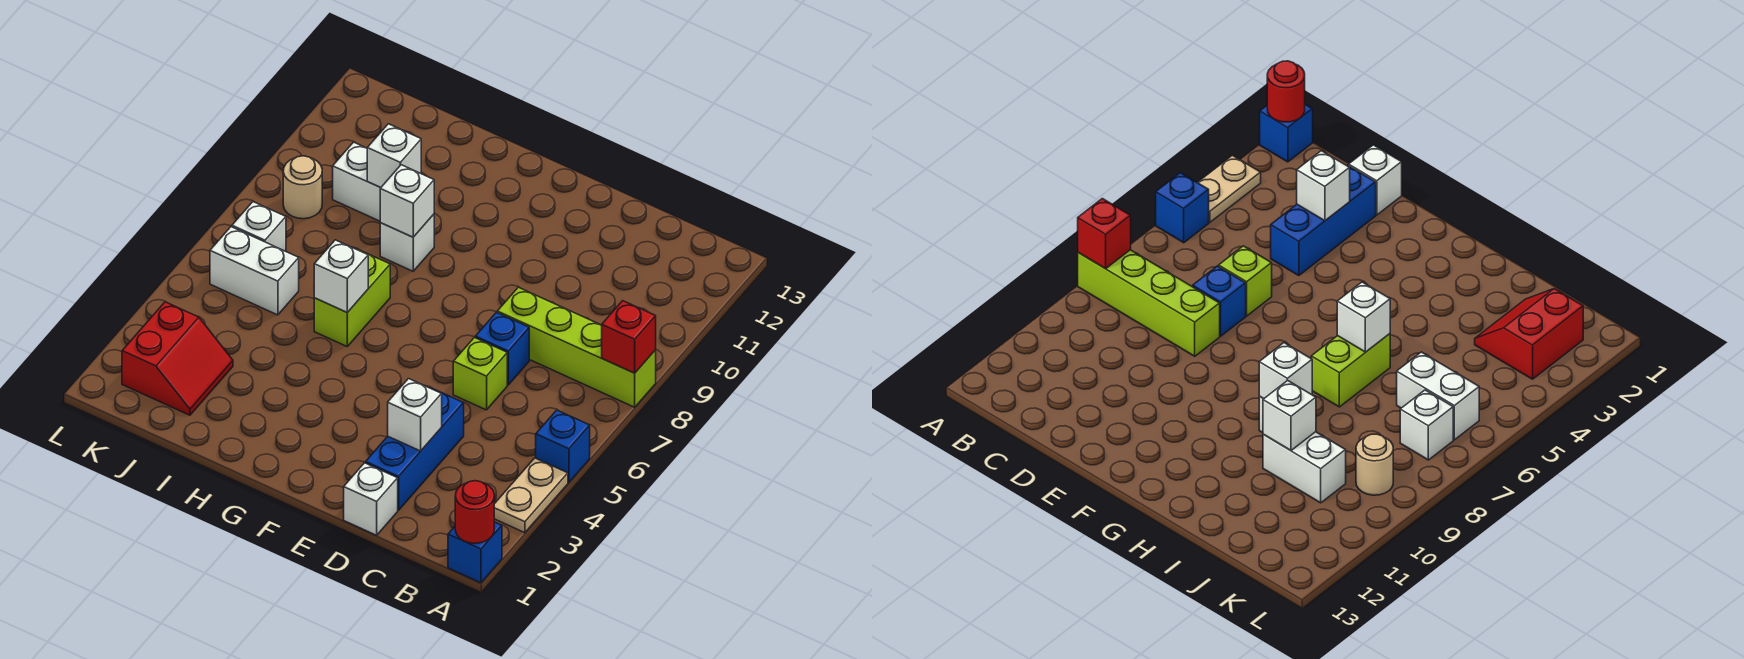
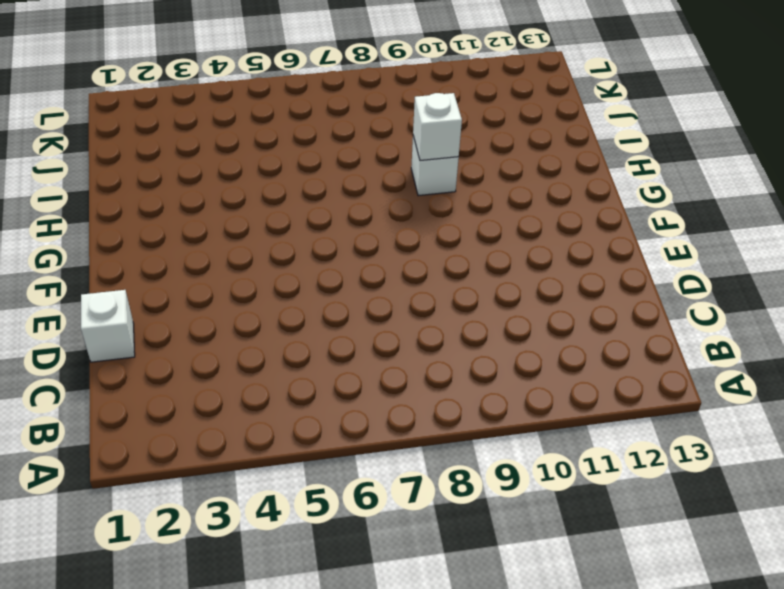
none -> blue brick A1 level 1
none -> tan plate A3:A4 level 1
none -> blue brick A5 level 1

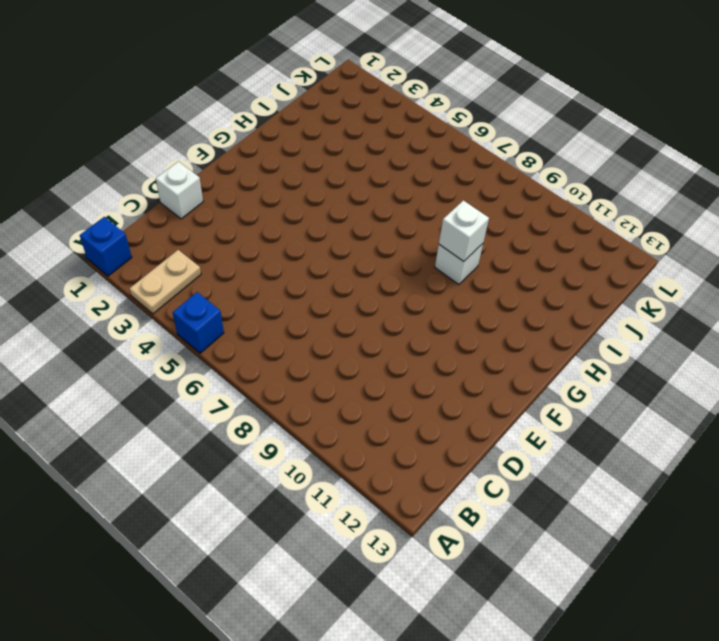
tan plate A3:B3 level 1 -> tan plate A3:A4 level 1
none -> lime brick A8:D8 level 1
none -> blue brick D2:D4 level 1
none -> lime brick D6 level 1

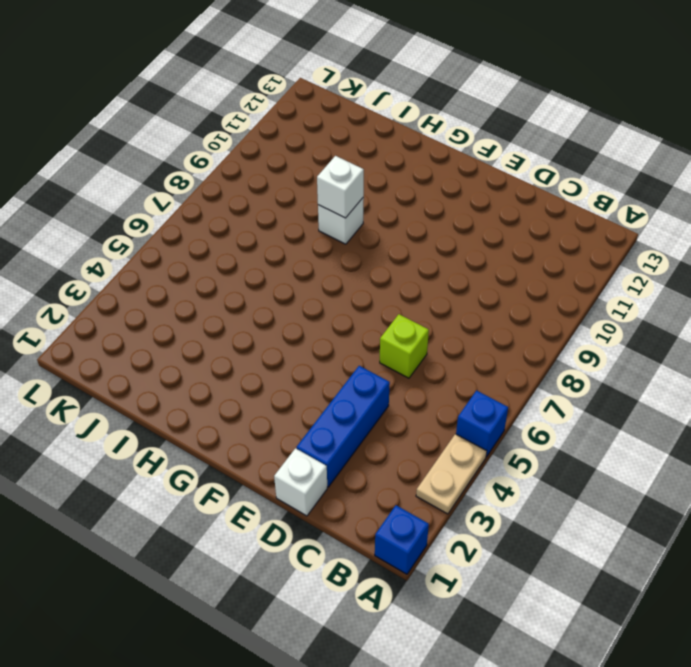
none -> lime brick A8:D8 level 1
none -> blue brick D7 level 1
none -> lime brick H6:H7 level 1

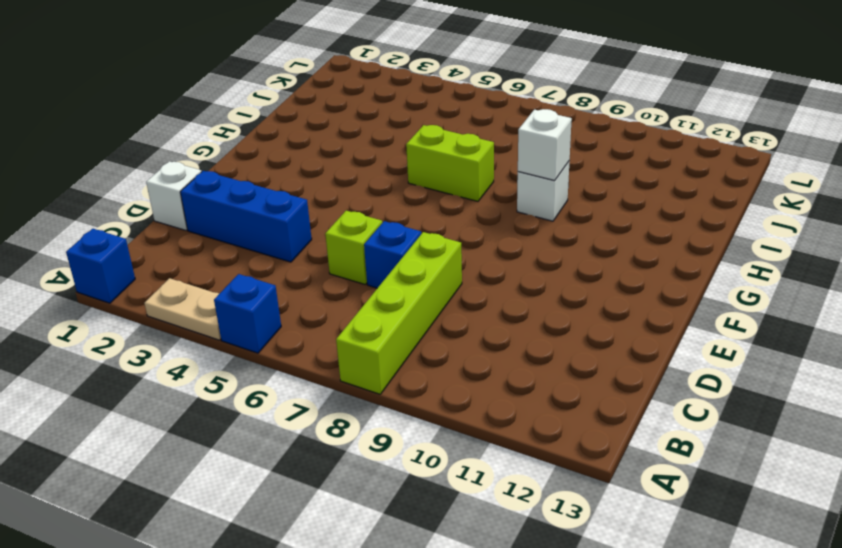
none -> white brick I10:J10 level 1
none -> red slope J2:K3 level 1 top K
none -> white brick J6:K6 level 1

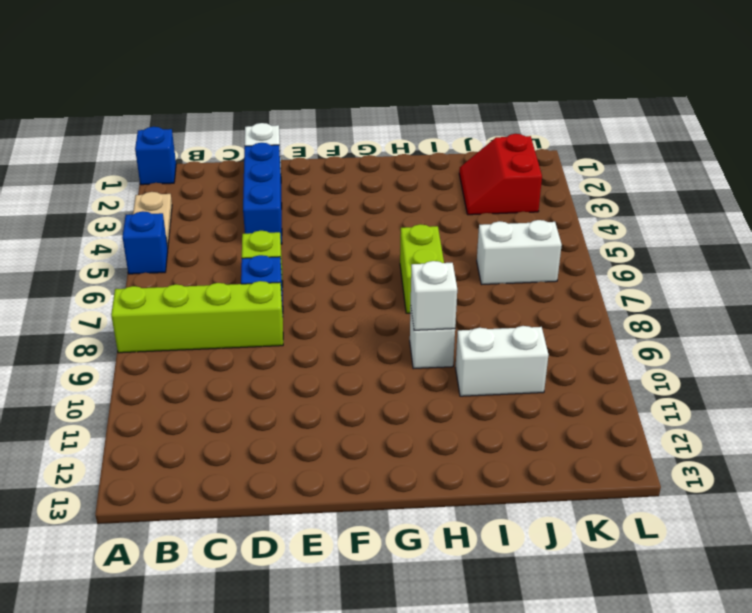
none -> white brick K7 level 1
none -> tan round brick K9 level 1
none -> red round brick A1 level 2

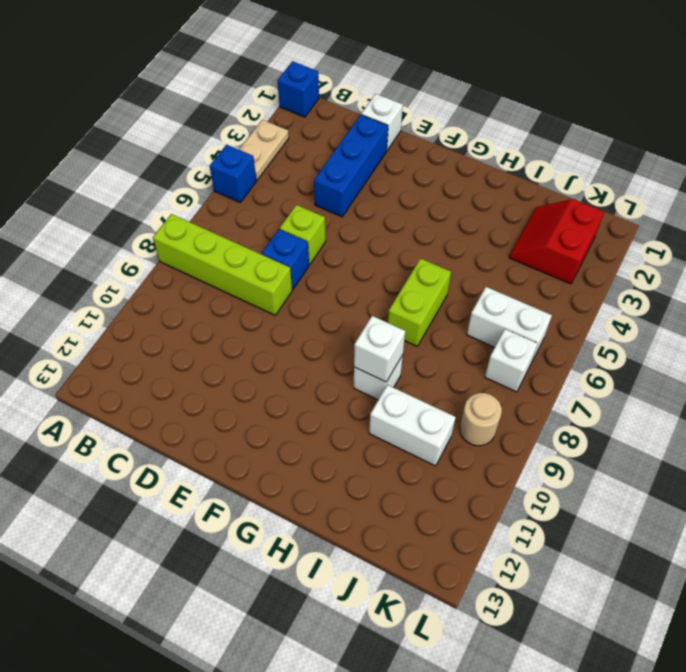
none -> red round brick A1 level 2
none -> red brick A8 level 2
none -> white brick D3 level 2

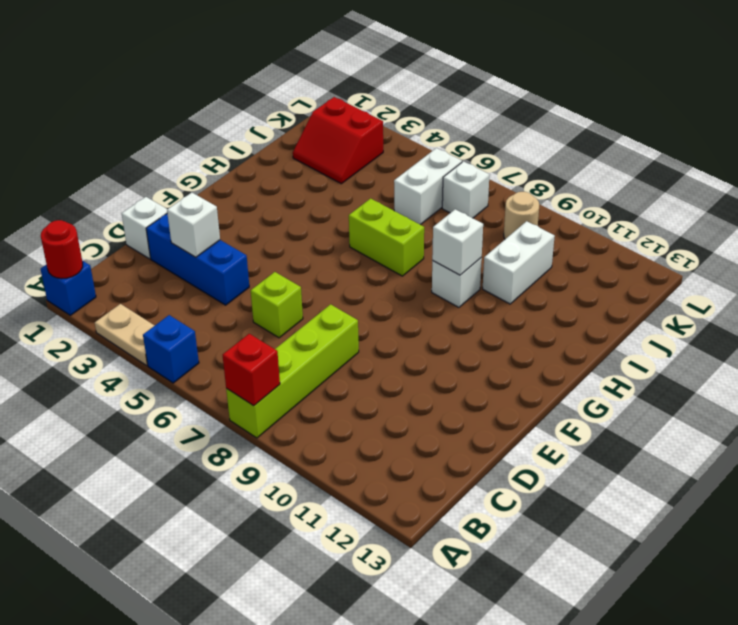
none -> blue brick D7 level 1
none -> white brick H6 level 2
none -> white brick I10 level 2

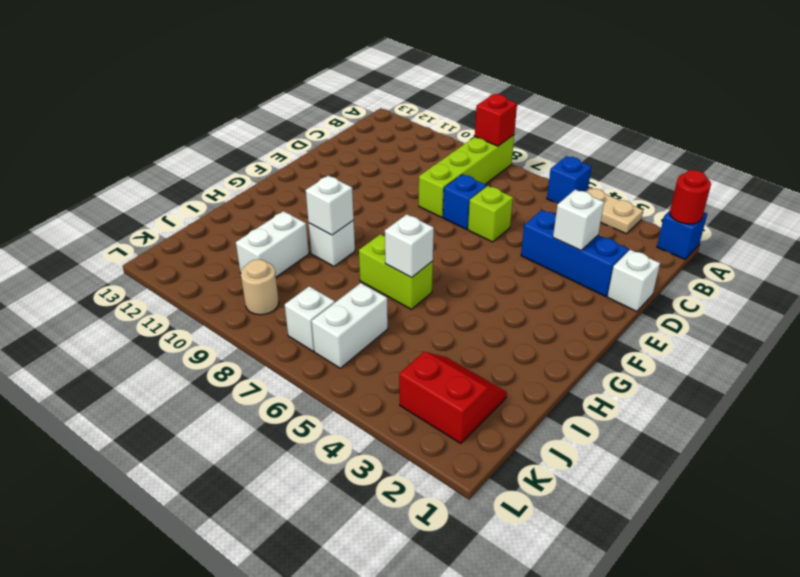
none -> white brick I10 level 2

